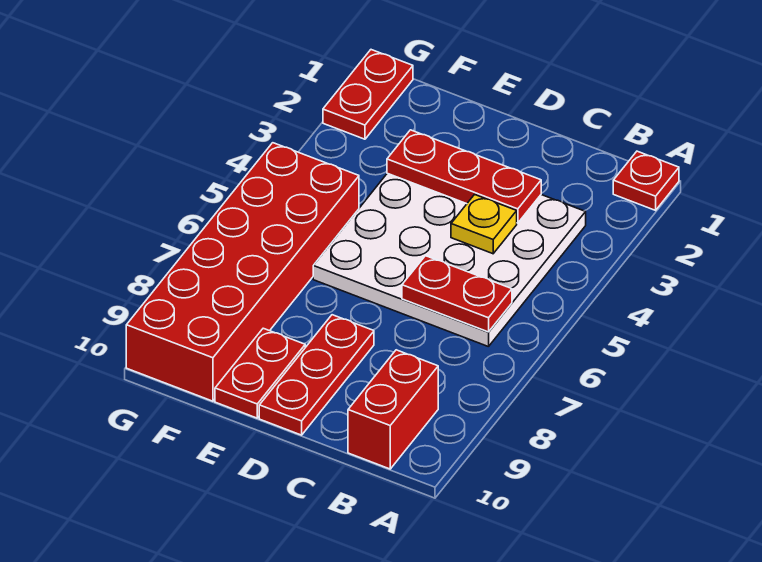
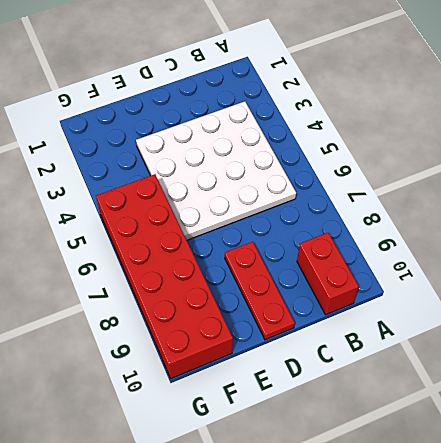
none -> red plate A1 level 1
none -> red plate E9:E10 level 1

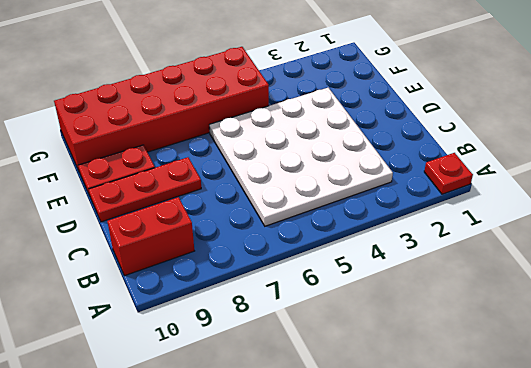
none -> red plate G1:G2 level 1
none -> red plate B6:C6 level 2

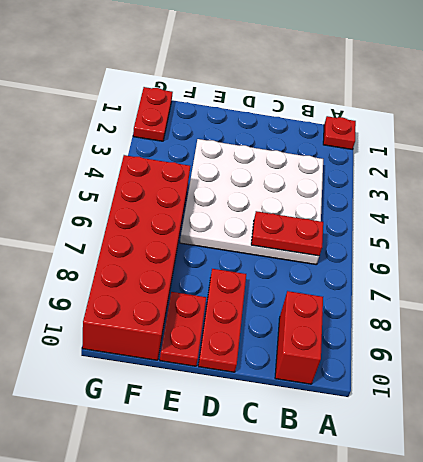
none -> red plate C3:E3 level 2
none -> yellow plate C4 level 2

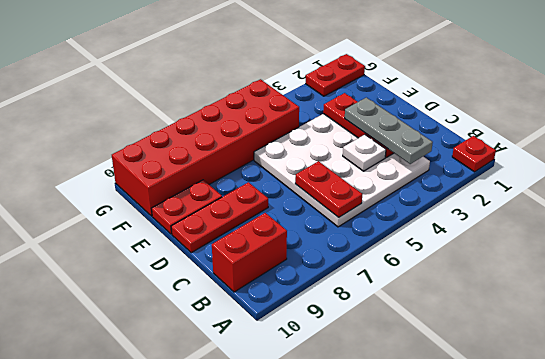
grey plate B3:D3 level 3 -> none
white plate C4 level 2 -> yellow plate C4 level 2

